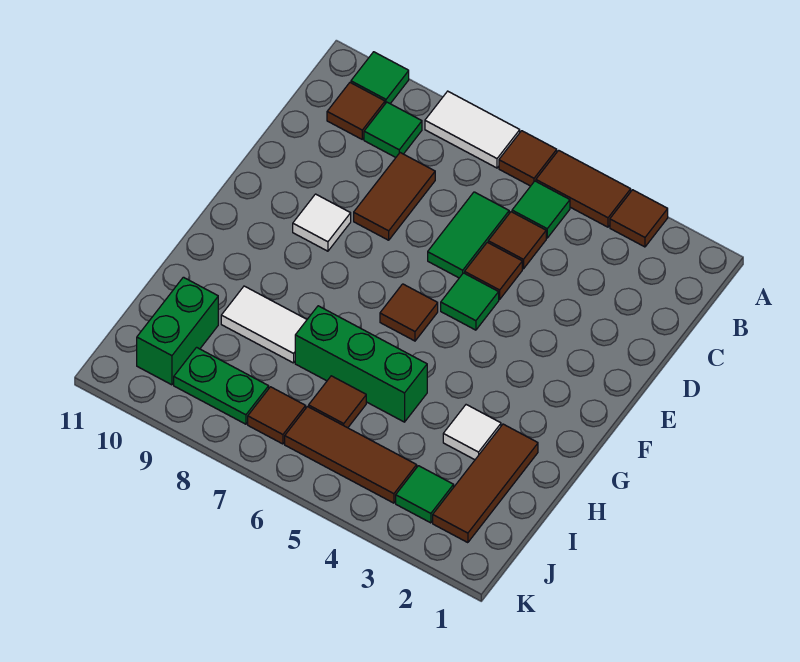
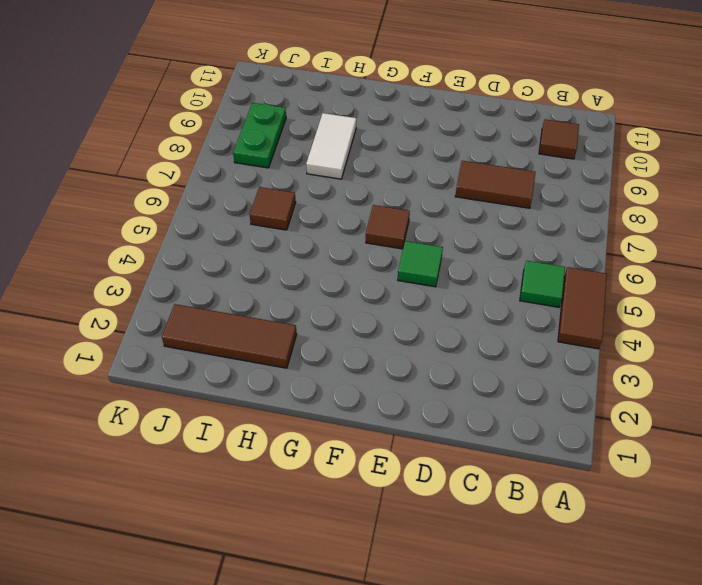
none -> brown tile A3 level 1
none -> brown tile A6 level 1
none -> white tile A7:A8 level 1

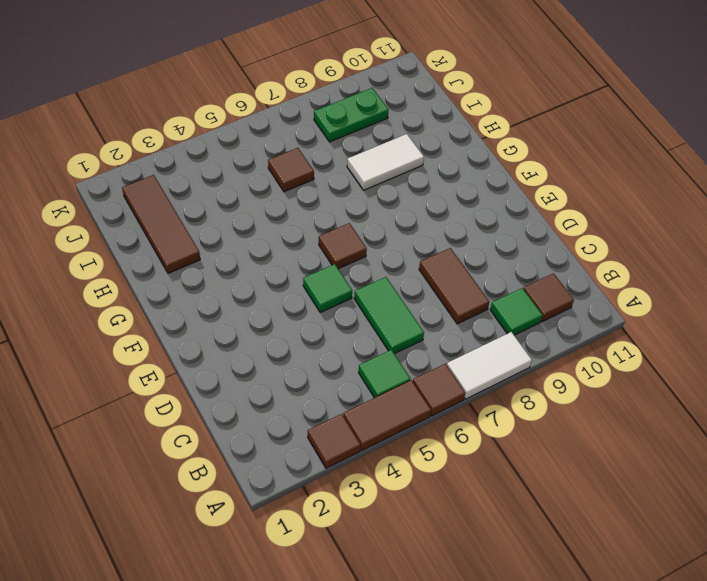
none -> green tile A10 level 1
none -> brown tile C5 level 1
none -> brown tile D5 level 1

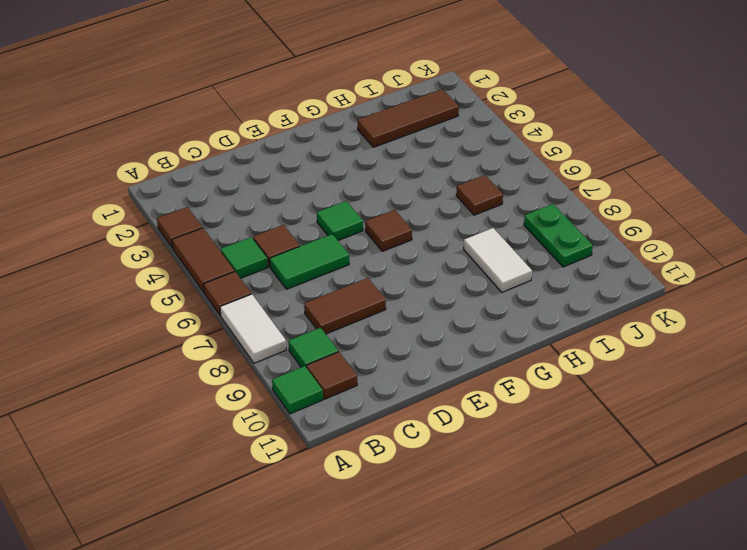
none -> brown tile D5 level 1
none -> white tile E9 level 1
none -> white tile H3 level 1

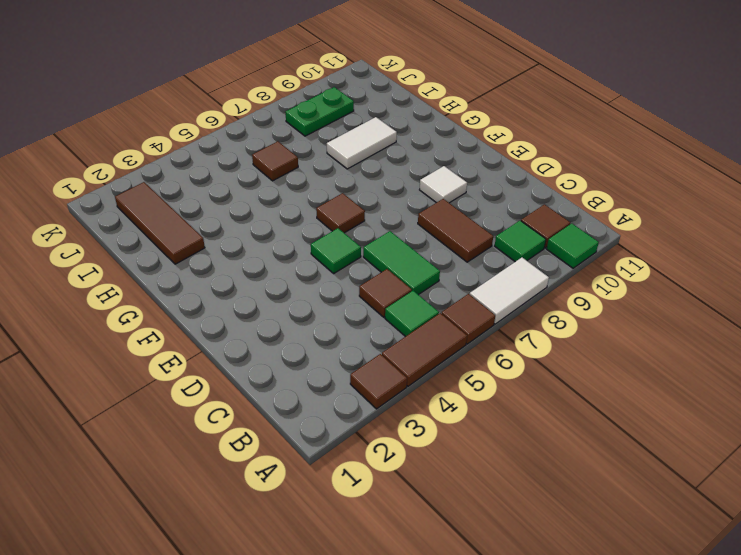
none -> brown tile D5 level 1
none -> white tile H3 level 1
none -> green brick H5:H7 level 1

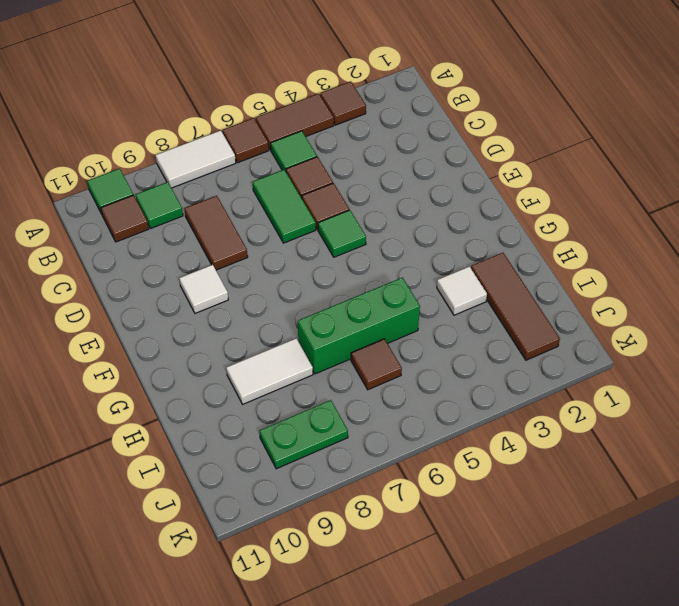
none -> brown tile F6 level 1
none -> green brick I10:J10 level 1
none -> green tile J3 level 1

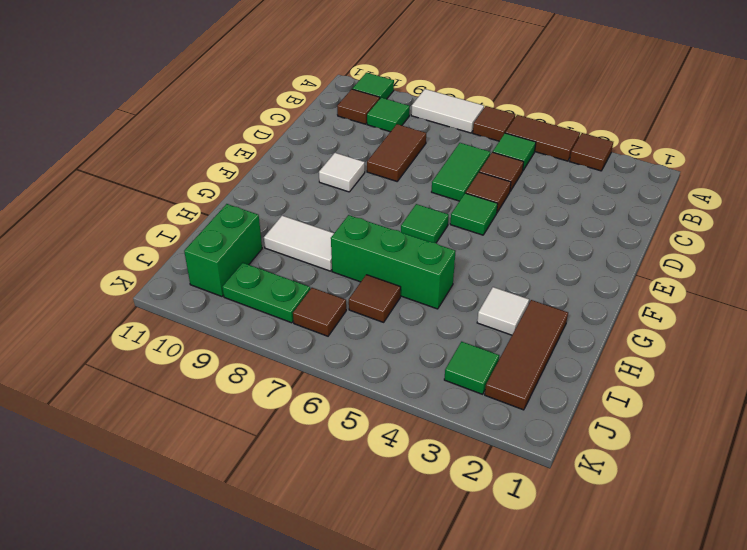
green tile F6 level 1 -> brown tile F6 level 1
none -> brown tile J4:J6 level 1

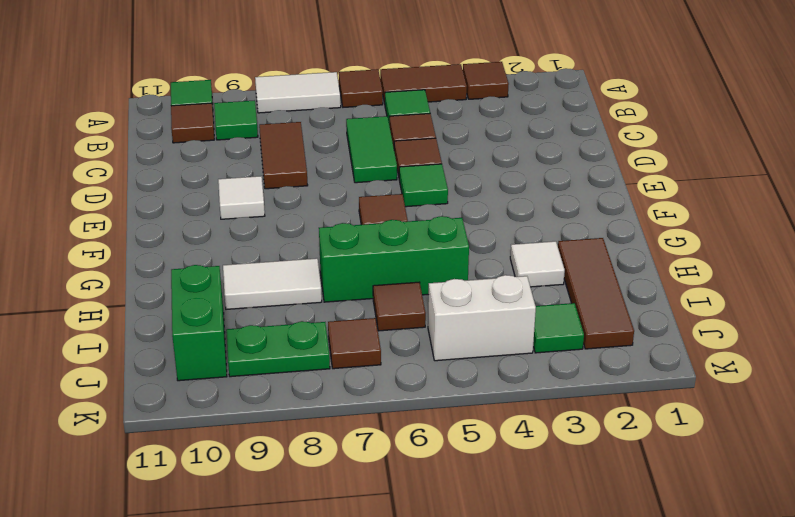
white brick J4:J5 level 1 -> brown tile J4:J6 level 1

